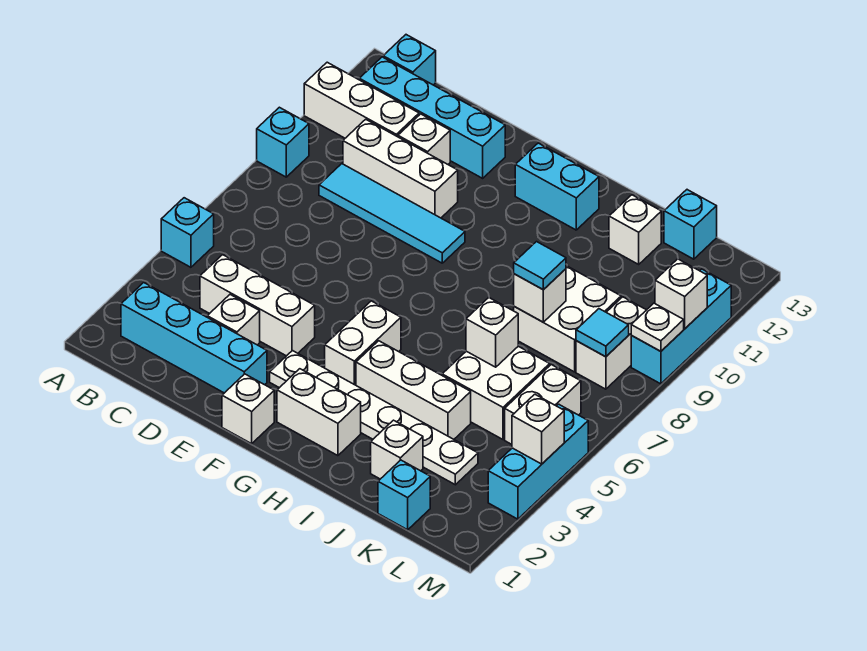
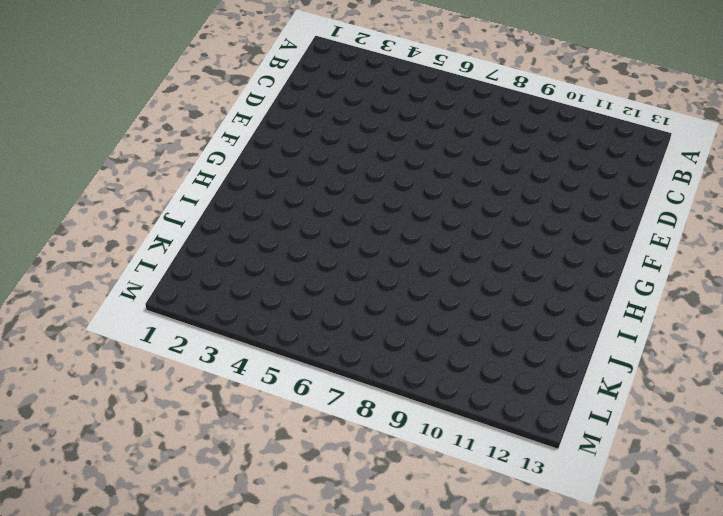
none -> cyan brick A5 level 1
none -> cyan brick A9 level 1
none -> white brick A11:C11 level 1
none -> cyan brick B2:E2 level 1

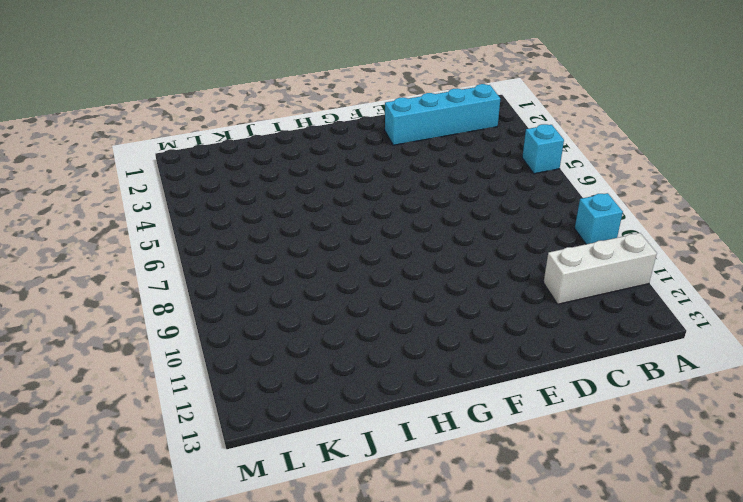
none -> cyan brick B12:E12 level 1
none -> cyan brick B13 level 1
none -> white brick C4:E4 level 1
none -> cyan tile C9:F9 level 1

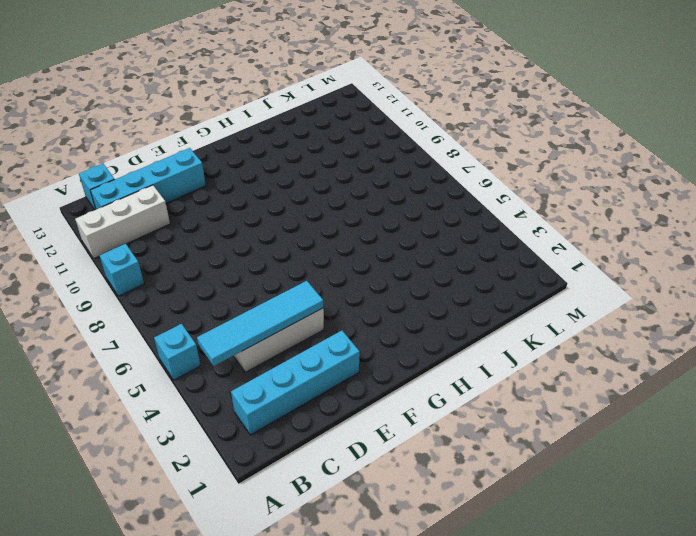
cyan tile B4:E4 level 2 -> cyan tile C9:F9 level 1
none -> white brick C10:E10 level 1
none -> white brick D3 level 1
none -> white brick D11 level 1
none -> white brick F1 level 1

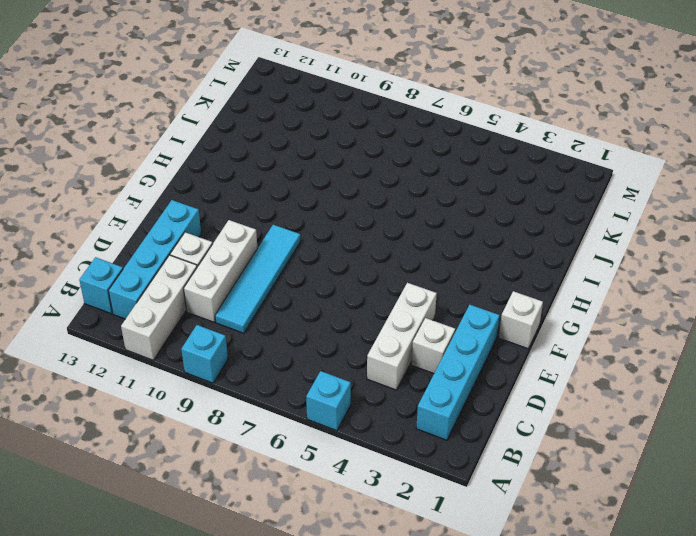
none -> white plate F3:K3 level 1
none -> white brick G2:H2 level 1
none -> white brick G4:G5 level 1
none -> cyan brick G12:H12 level 1

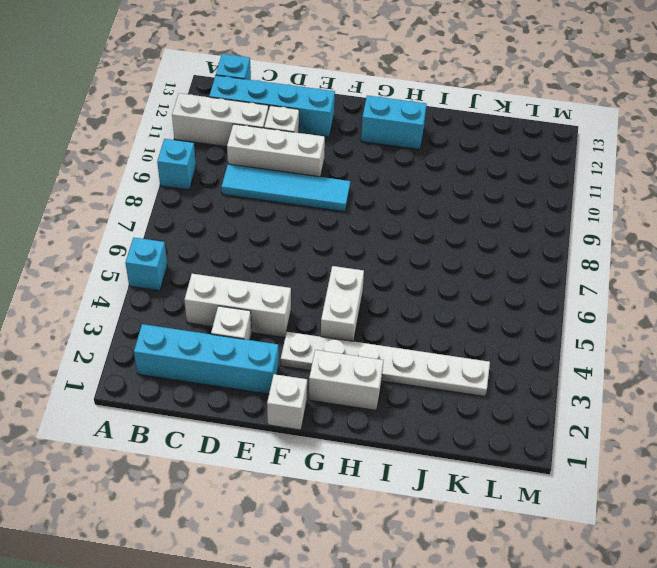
none -> white brick H4:J4 level 1
none -> white brick J2 level 1
none -> white brick J5:K6 level 1
none -> white brick J8:K9 level 1

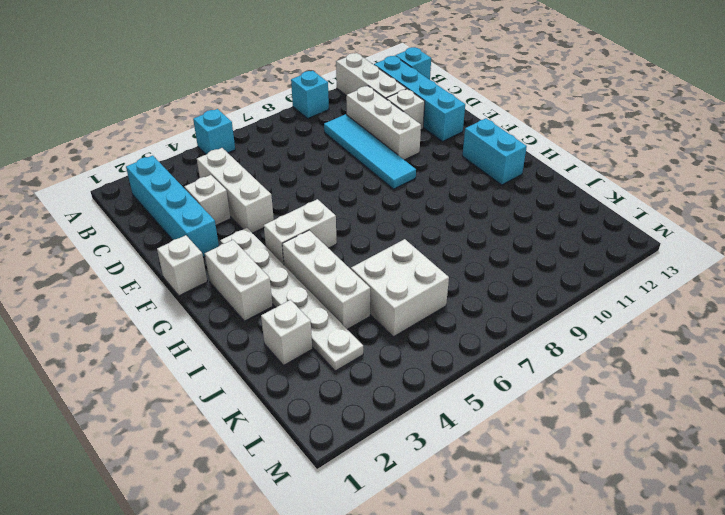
none -> white brick J8:K9 level 1
none -> white brick J12 level 1
none -> cyan brick K1 level 1
none -> cyan brick K13 level 1

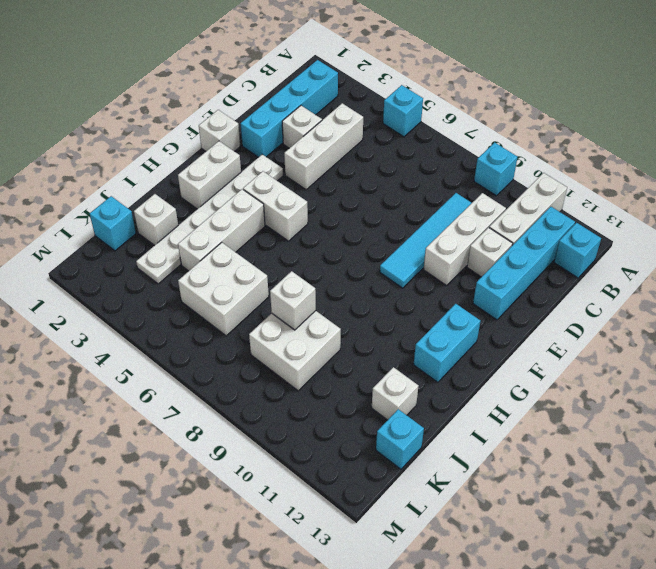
none -> white brick L5:L6 level 1
none -> white brick L8:L9 level 1
none -> cyan brick M3:M5 level 1
none -> cyan brick M9:M11 level 1

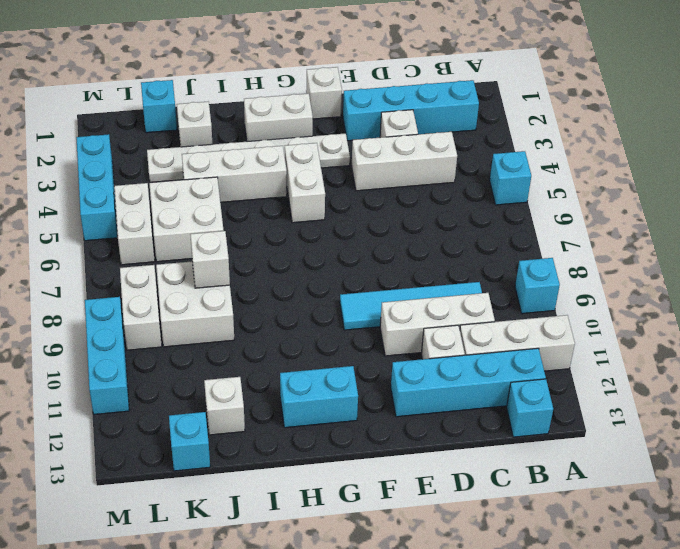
none -> white brick J6 level 2
none -> cyan tile L8 level 2
none -> white brick M4 level 2
none -> white plate M9 level 2

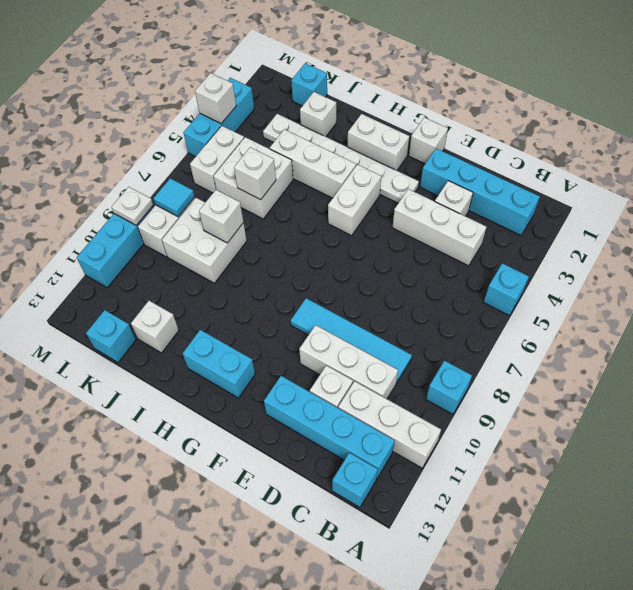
none -> white brick M10 level 2
none -> cyan tile J8 level 3

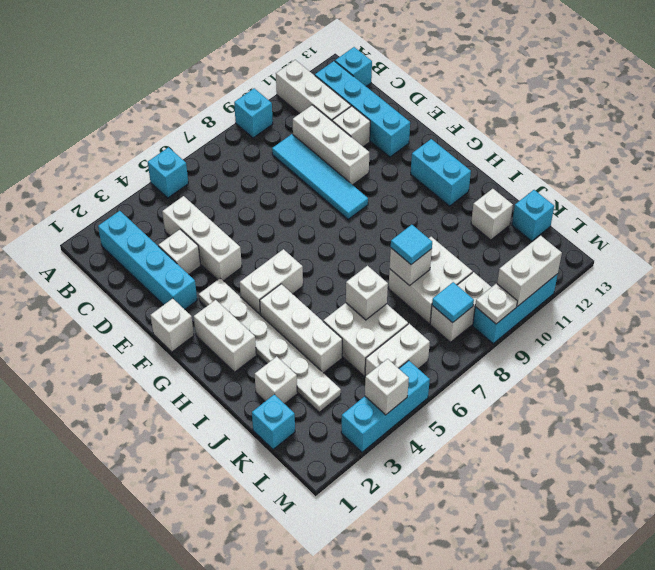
white brick M10:M11 level 2 -> white brick M10 level 2

